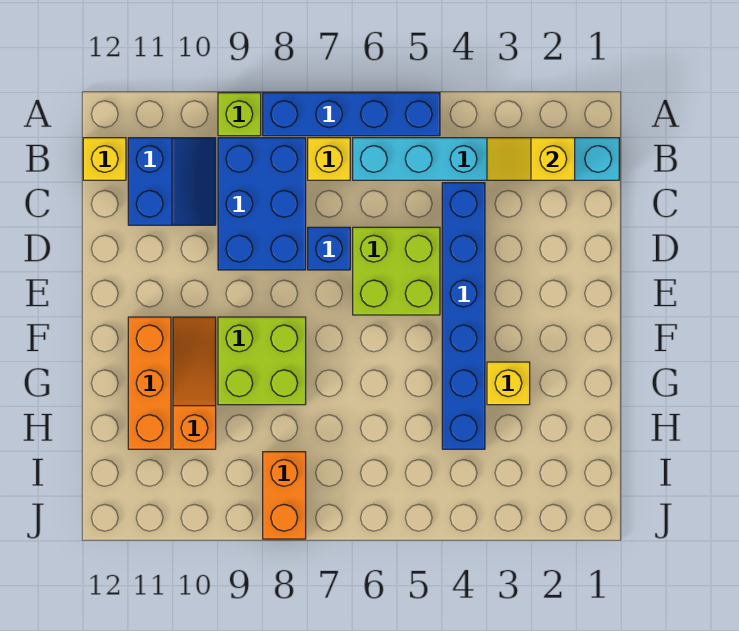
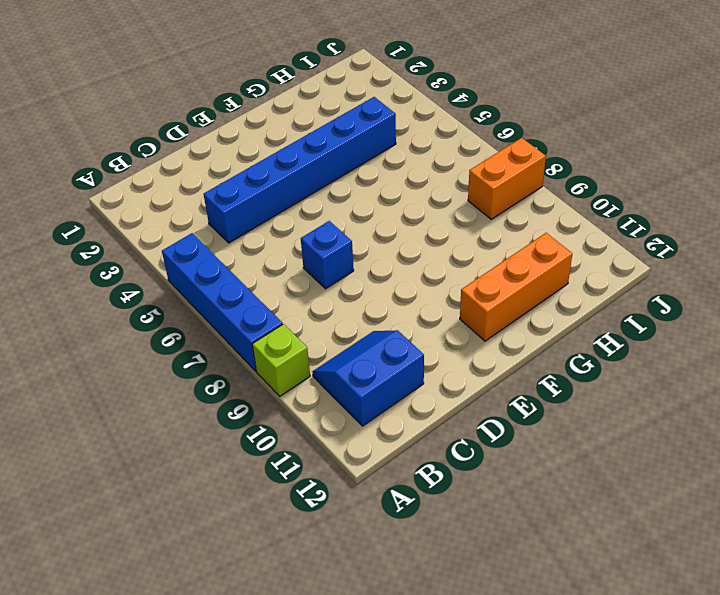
none -> cyan brick B1:B6 level 1
none -> yellow brick B7 level 1
none -> blue brick B8:D9 level 1

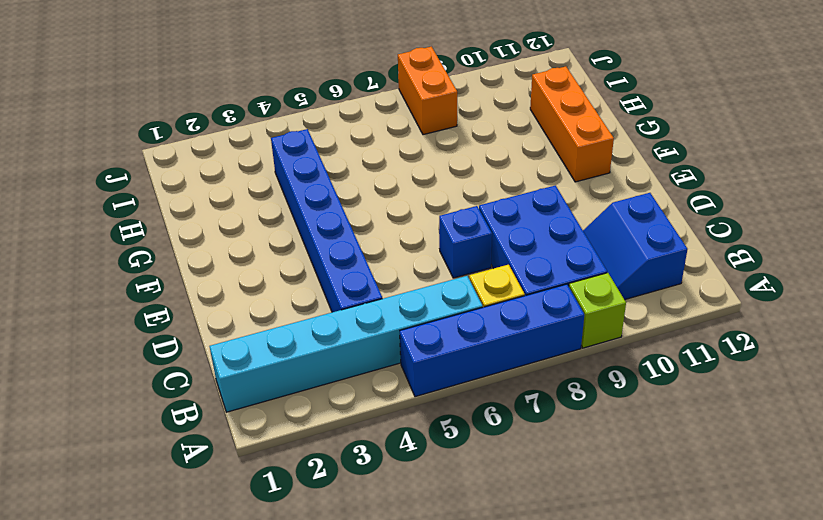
none -> yellow brick B12 level 1
none -> lime brick D5:E6 level 1
none -> lime brick F8:G9 level 1

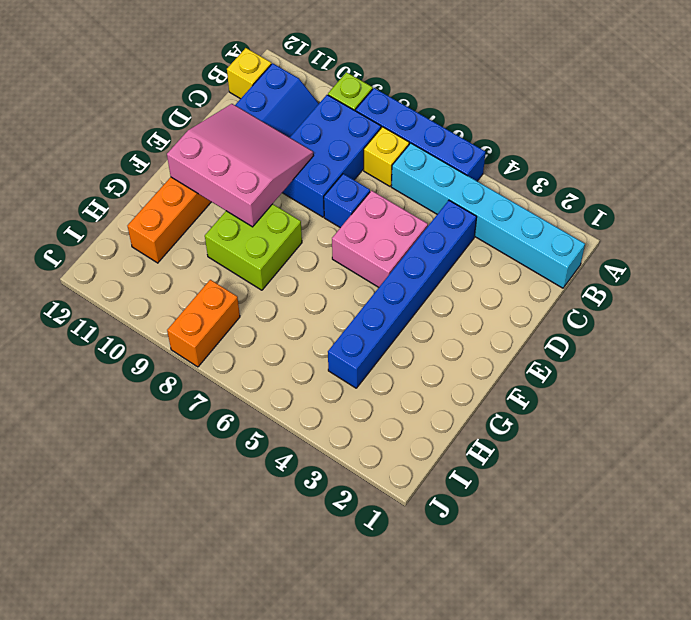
pink brick D5:E6 level 1 -> lime brick D5:E6 level 1
pink slope D9:F11 level 2 top F -> none
none -> orange slope F10:H10 level 1 top H
none -> yellow brick G3 level 1
none -> yellow slope B2:B3 level 2 top 2

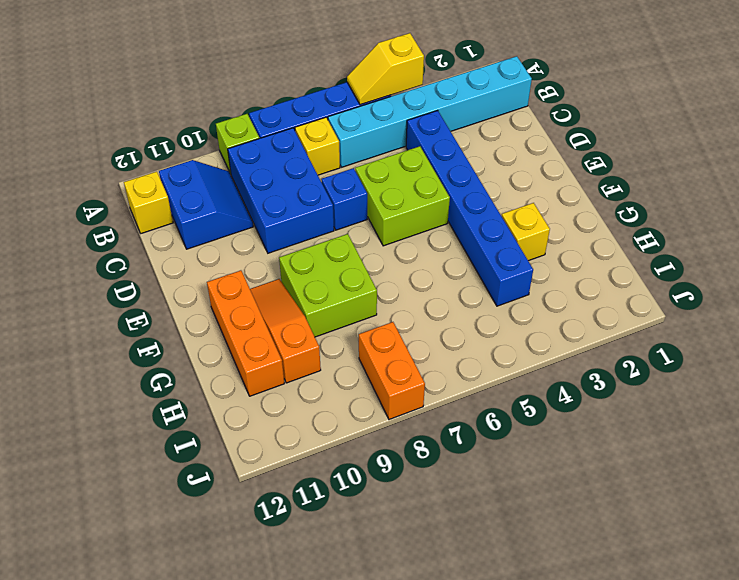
yellow slope A4:A5 level 2 top 4 -> yellow slope B2:B3 level 2 top 2

